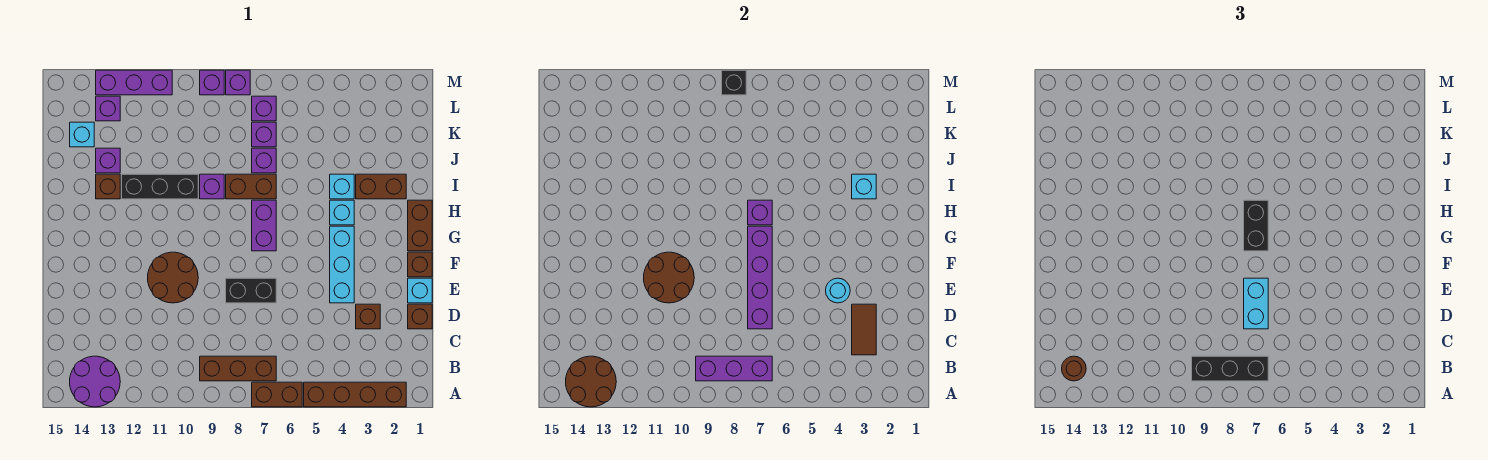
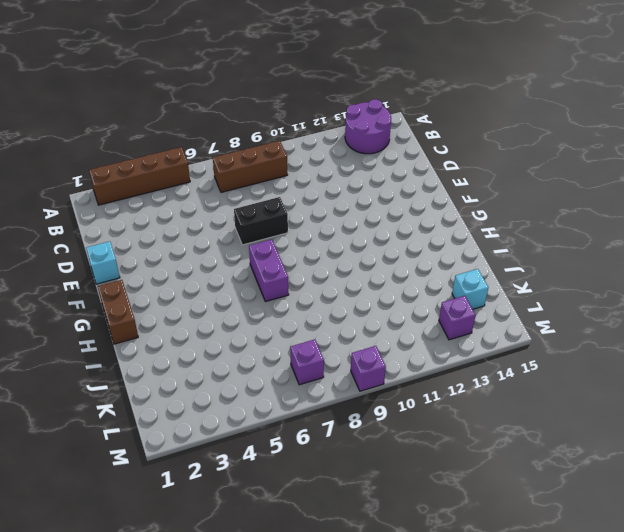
none -> brown brick A6:A7 level 1
none -> brown brick D1 level 1
none -> brown brick D3 level 1
none -> cyan brick E4:G4 level 1

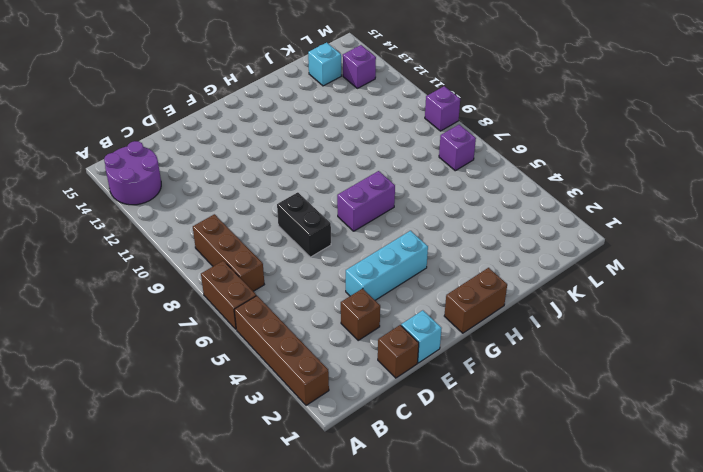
none -> brown round brick E10:F11 level 1
none -> brown brick F1 level 1
none -> cyan brick H4 level 1
none -> brown brick I2:I3 level 1

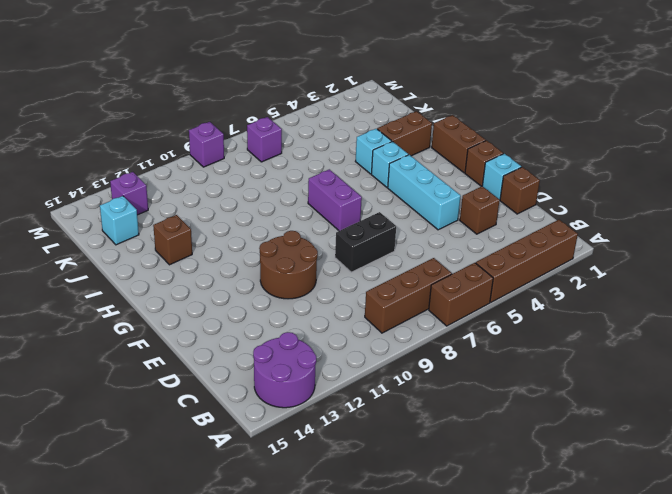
none -> brown brick I7:I8 level 1
none -> purple brick I9 level 1
none -> black brick I10:I12 level 1
none -> purple brick J7 level 1

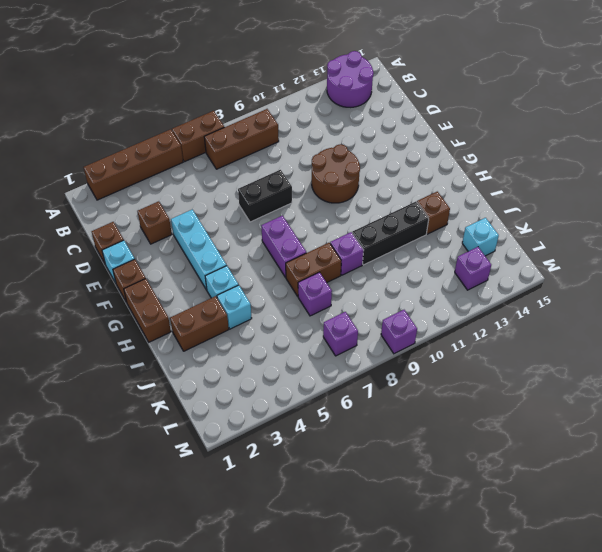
none -> purple brick J13 level 1
none -> purple brick K7 level 1
none -> purple brick M8 level 1
none -> purple brick M11:M13 level 1

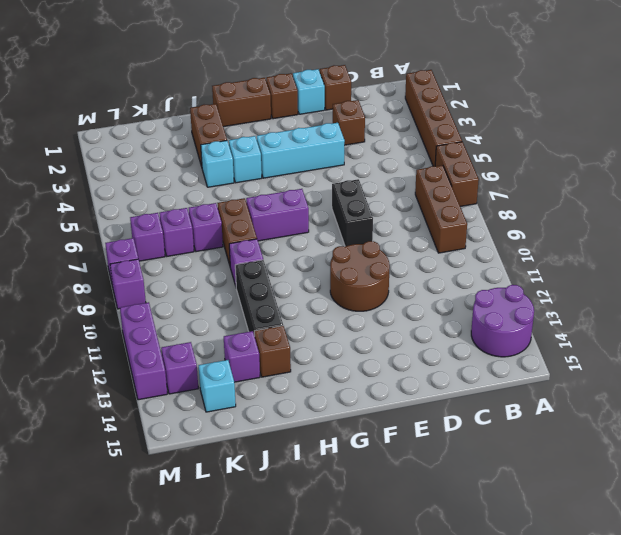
none -> brown round brick A13:B14 level 2
none -> purple brick B7:B9 level 2
none -> brown tile C3:D3 level 2
none -> purple brick D7:G7 level 2

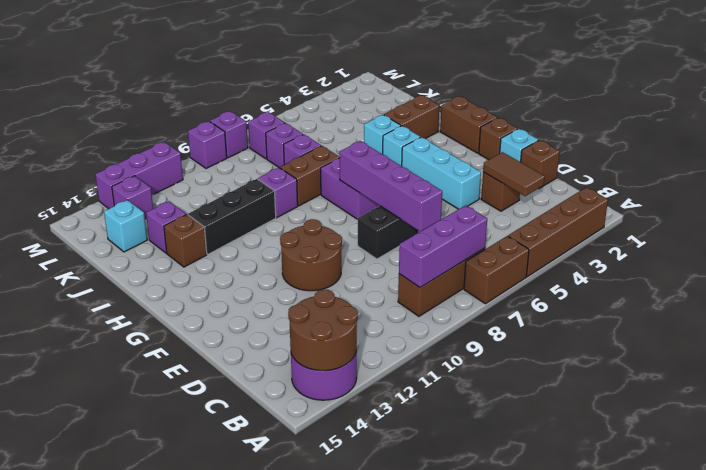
none -> cyan round brick E4 level 2
none -> brown round brick E10:F11 level 2
none -> purple brick H7 level 2
none -> cyan brick I3 level 2

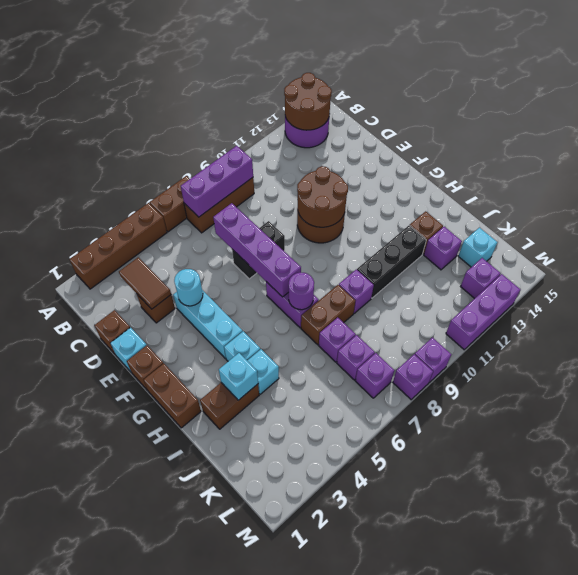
purple round brick H7 level 2 -> purple brick H7 level 2
none -> black brick M8 level 2
none -> black brick B7:B9 level 3
none -> brown round brick B14 level 3
none -> cyan brick D7:E7 level 3

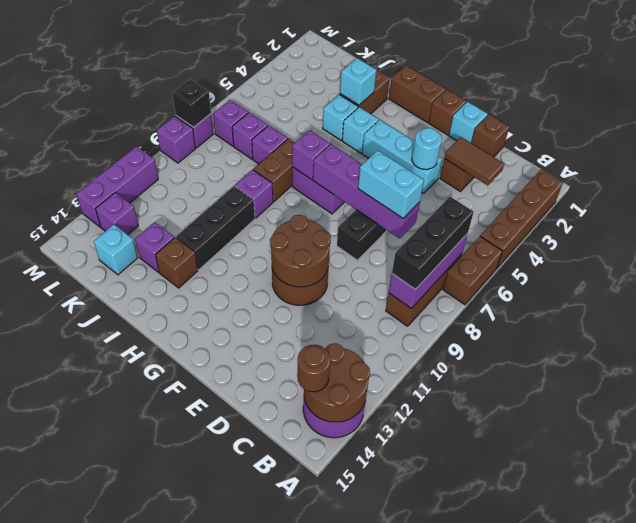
none -> black brick G7:H7 level 3

